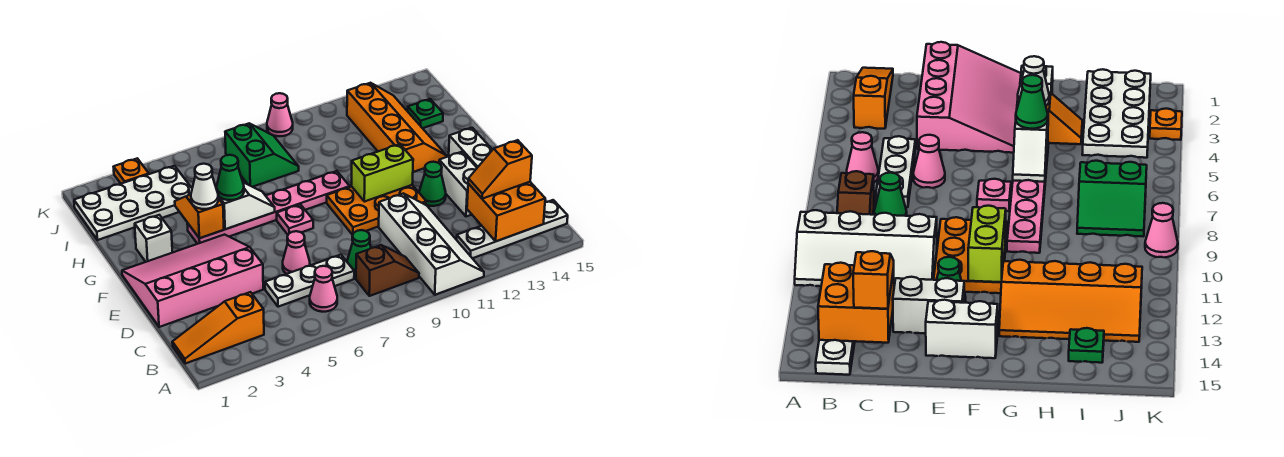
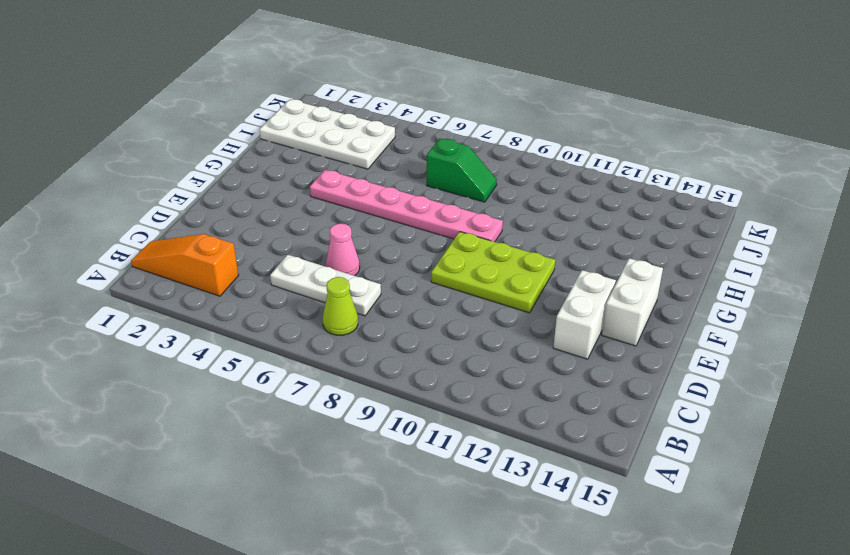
lime cone B7 level 1 -> none
lime plate E9:F11 level 1 -> orange plate E9:F11 level 1
green slope I7:I8 level 1 top 7 -> green slope I7:J8 level 1 top 7
none -> white slope A10:D11 level 1 top 10
none -> pink cone B6 level 1
none -> brown slope B8:B9 level 1 top 8

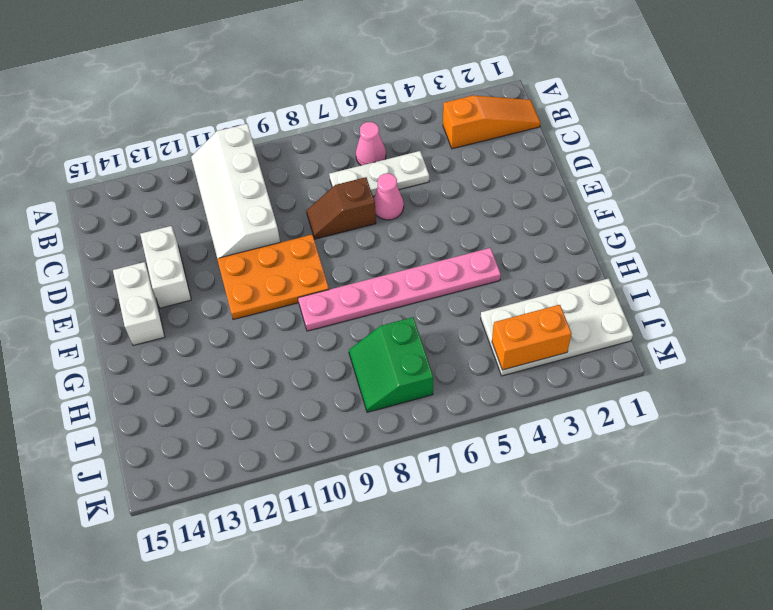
brown slope D7:D8 level 1 top 7 -> brown slope B8:B9 level 1 top 8
orange brick J3:J4 level 2 -> none
none -> white plate B12:B15 level 1
none -> green cone C8 level 1
none -> pink slope D1:F4 level 1 top D

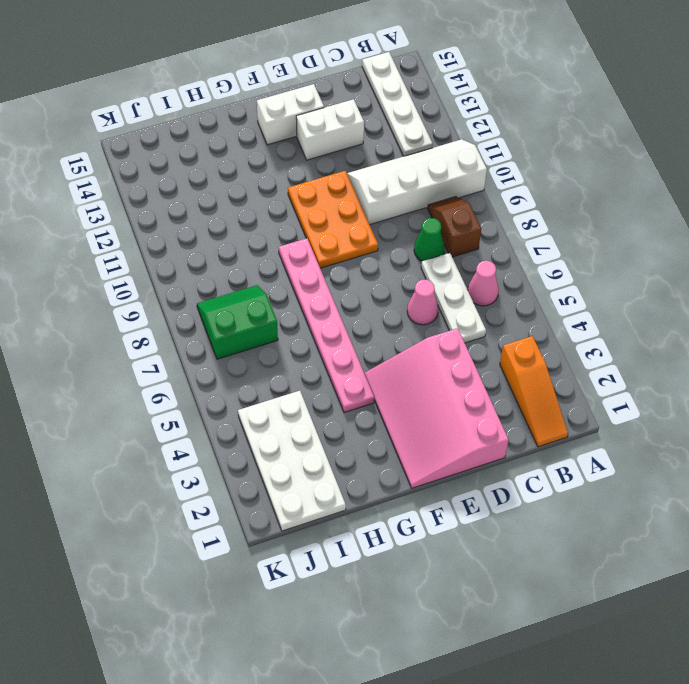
none -> green cone E12 level 1
none -> pink plate F7 level 1
none -> white brick G2 level 1

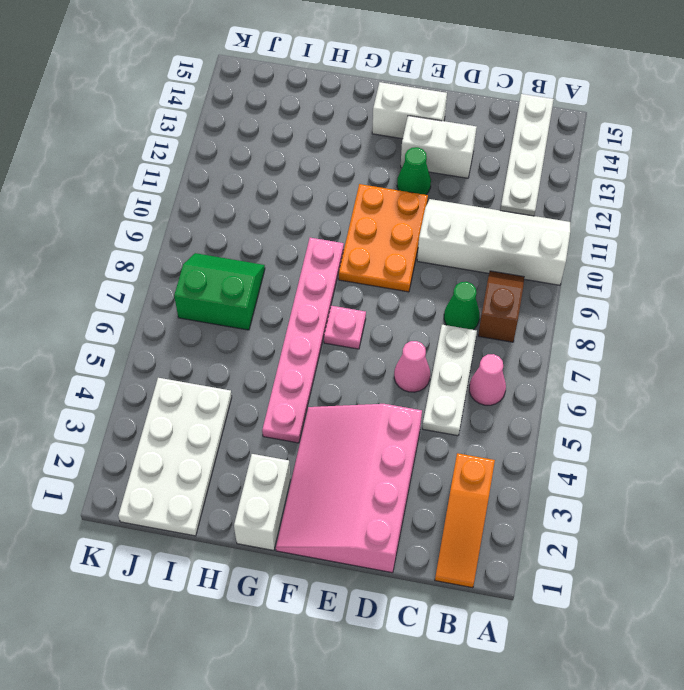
white brick G1:G2 level 1 -> white brick G2 level 1
none -> orange slope G12:J13 level 1 top 12
none -> green plate I14 level 1
none -> orange plate K3 level 1

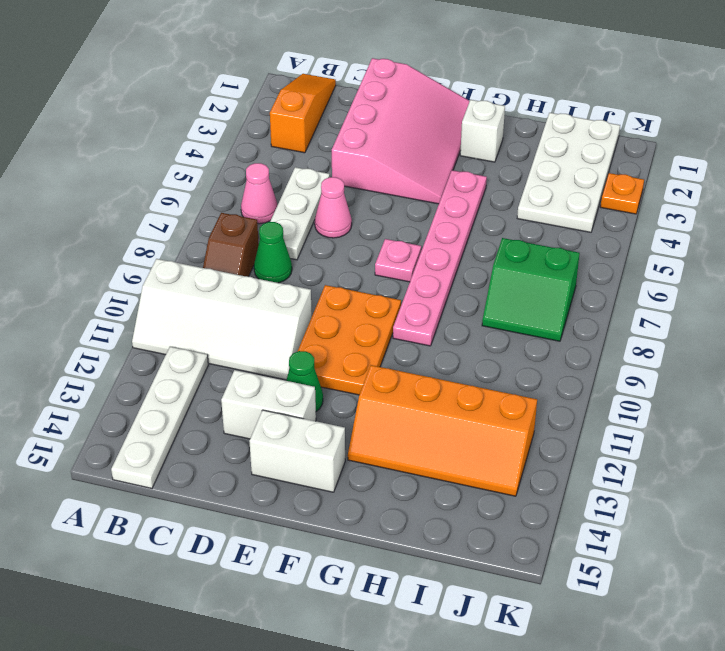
none -> green plate I14 level 1
none -> pink cone K9 level 1
none -> orange brick B13:C14 level 2

